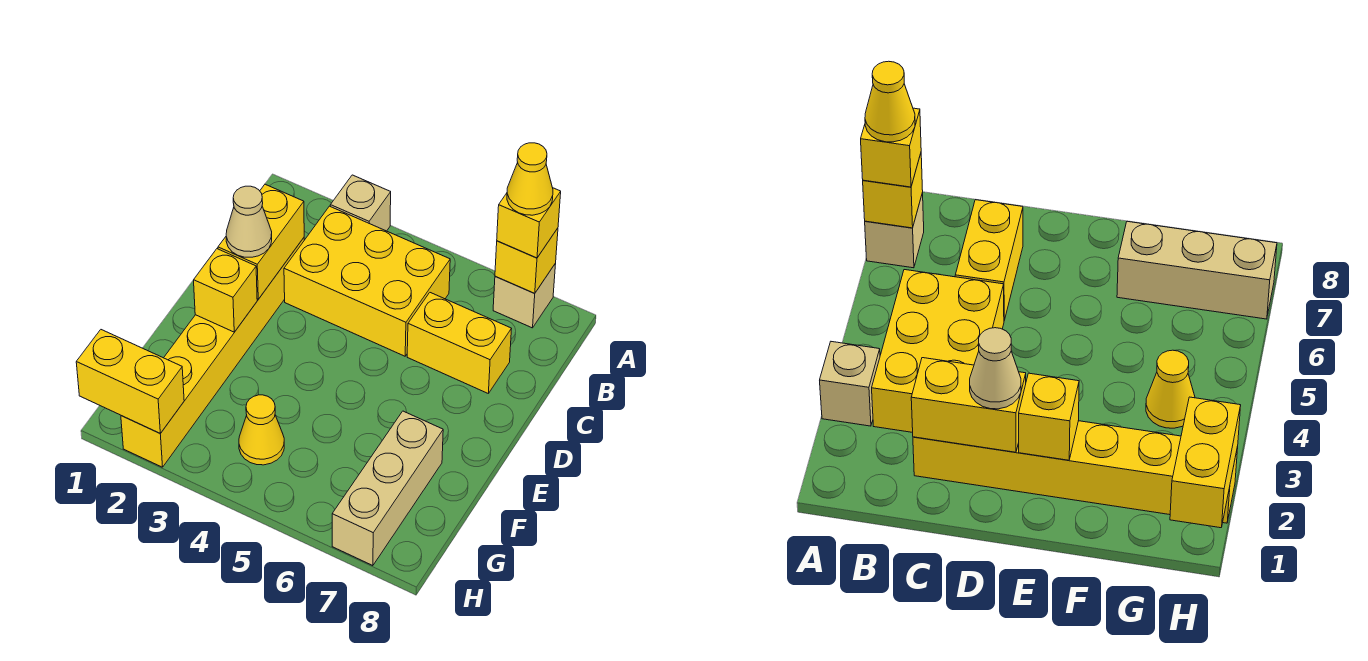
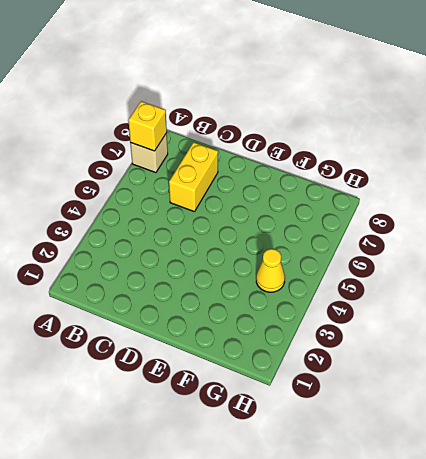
none -> tan brick A3 level 1
none -> yellow brick B3:C5 level 1
none -> yellow brick C2:H2 level 1

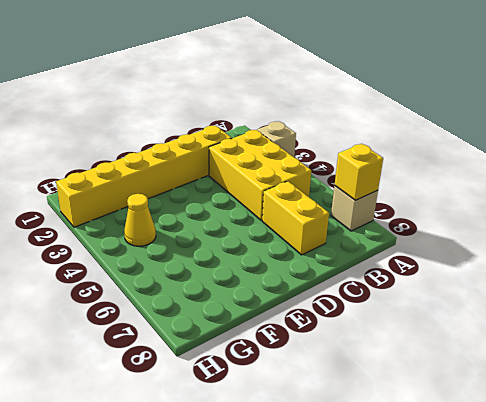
none -> tan brick F7:H7 level 1
none -> yellow brick C2:D2 level 2
none -> yellow brick E2 level 2

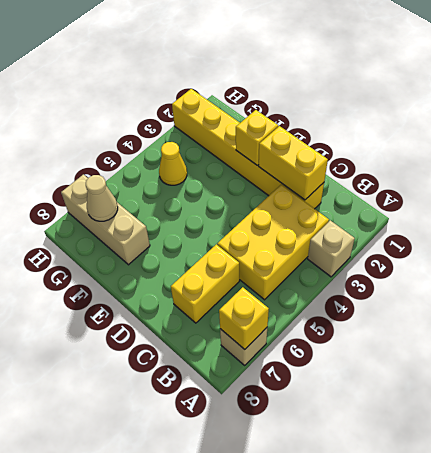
tan cone G7 level 2 -> tan cone D2 level 3
none -> yellow brick H1:H2 level 2
none -> yellow brick A7 level 3
none -> yellow cone A7 level 4

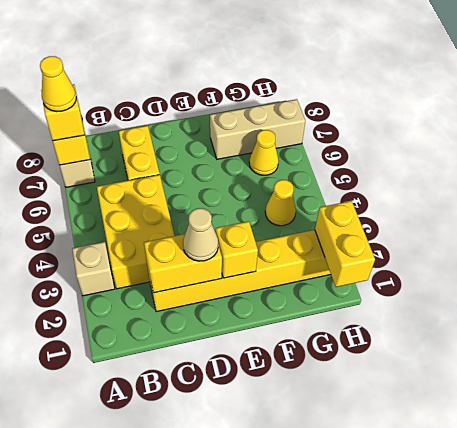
yellow cone G6 level 1 -> none

